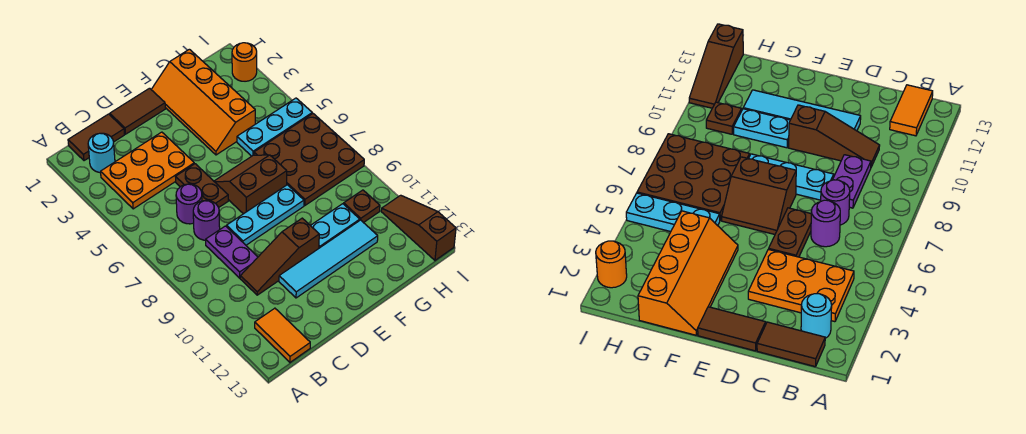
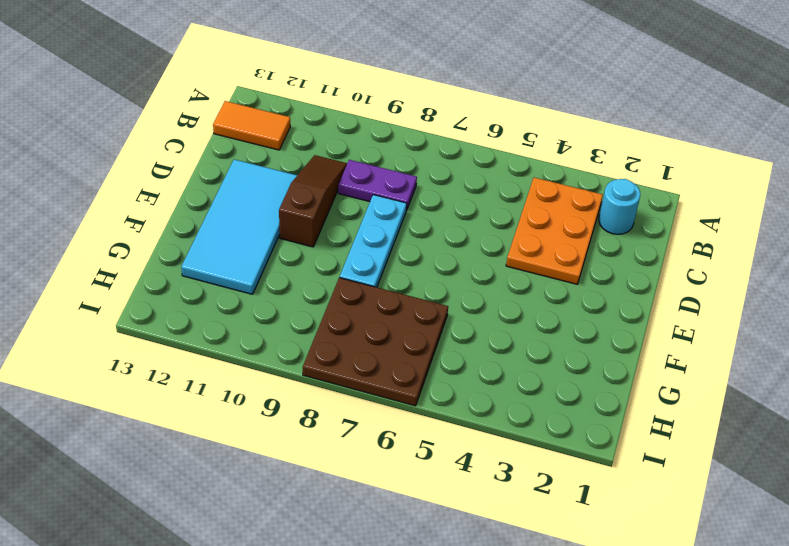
cyan tile D11:G12 level 1 -> cyan tile D11:G11 level 1
none -> brown tile B1:C1 level 1
none -> purple round brick C6 level 1
none -> purple round brick C7 level 1

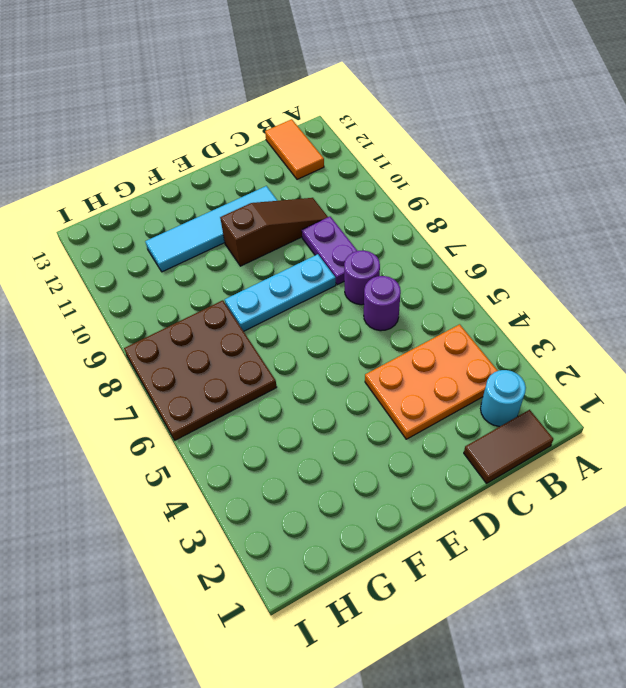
none -> brown tile D1:E1 level 1
none -> brown plate D5:D6 level 1
none -> brown slope E6:F7 level 1 top 7

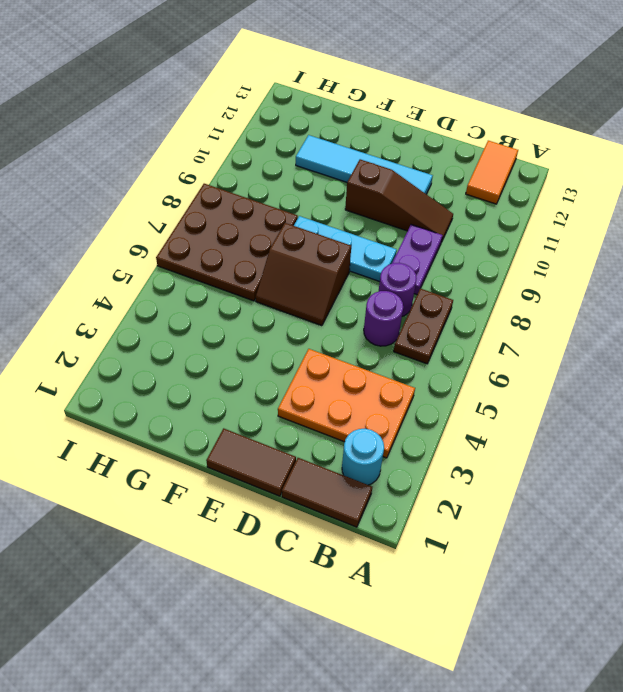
brown plate B6:B7 level 1 -> brown plate D5:D6 level 1
none -> orange slope F1:G4 level 1 top G
none -> cyan plate F10:G10 level 1
none -> cyan plate G5:I5 level 1

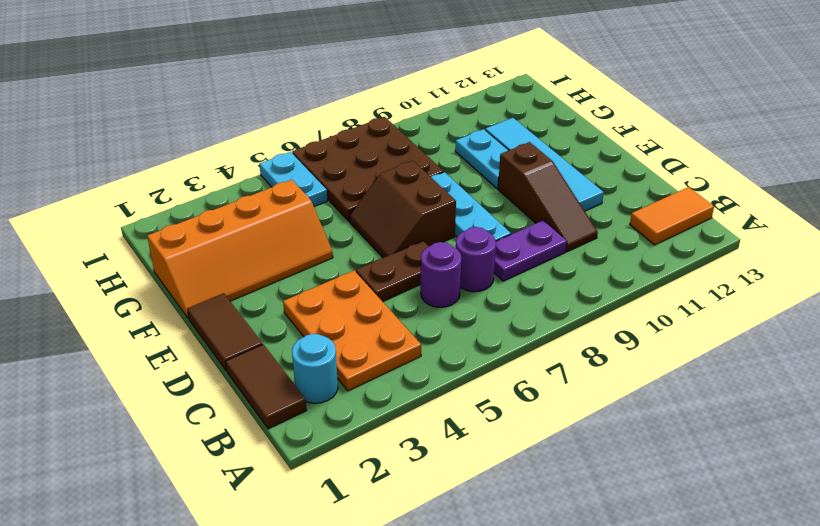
cyan plate H5:I5 level 1 -> cyan plate G5:I5 level 1
none -> brown plate H10 level 1
none -> orange round brick I2 level 1
none -> brown slope I11:I13 level 1 top 13

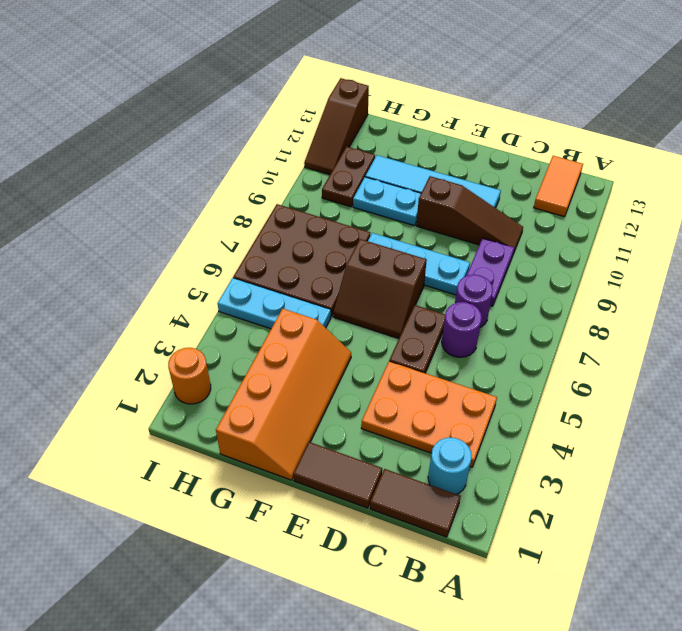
brown plate H10:H11 level 1 -> brown plate H10 level 1

